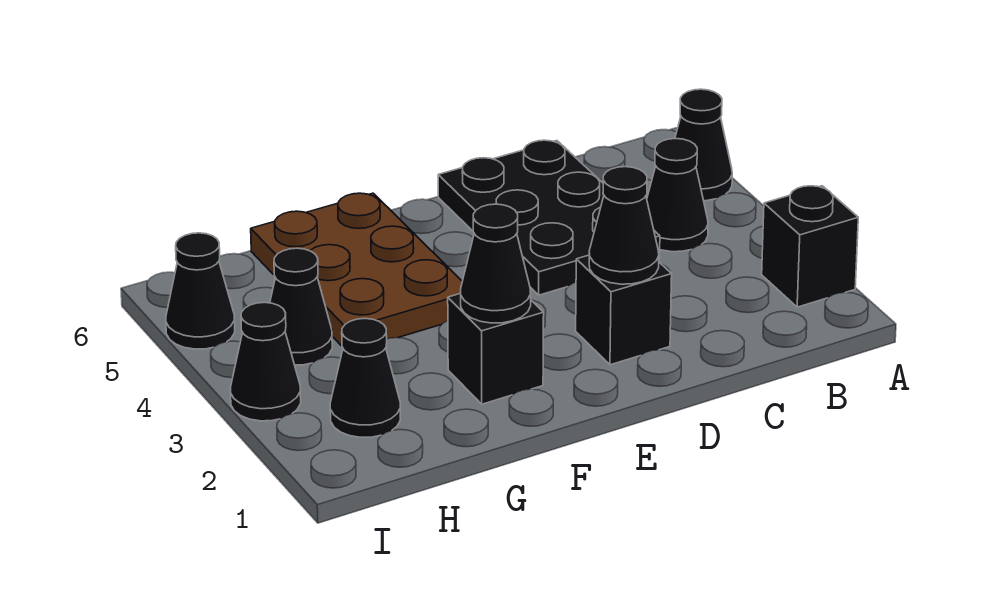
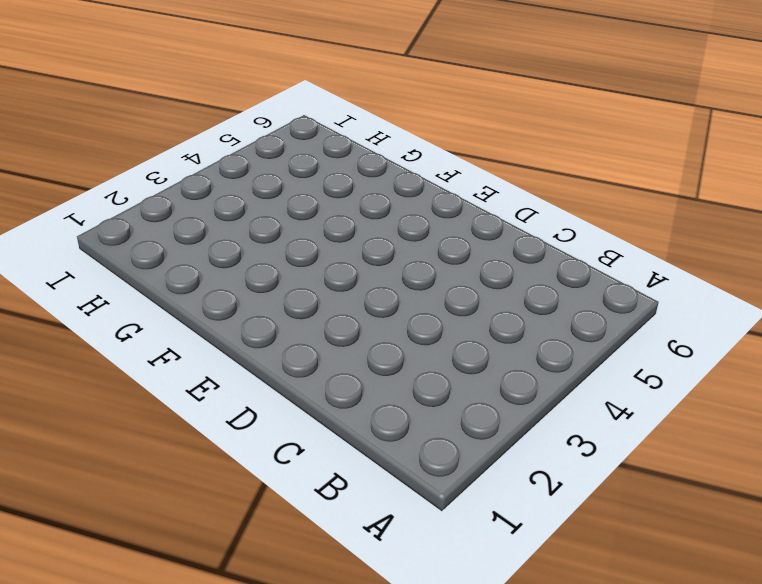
none -> black brick A2 level 1
none -> black cone A5 level 1
none -> black cone B4 level 1

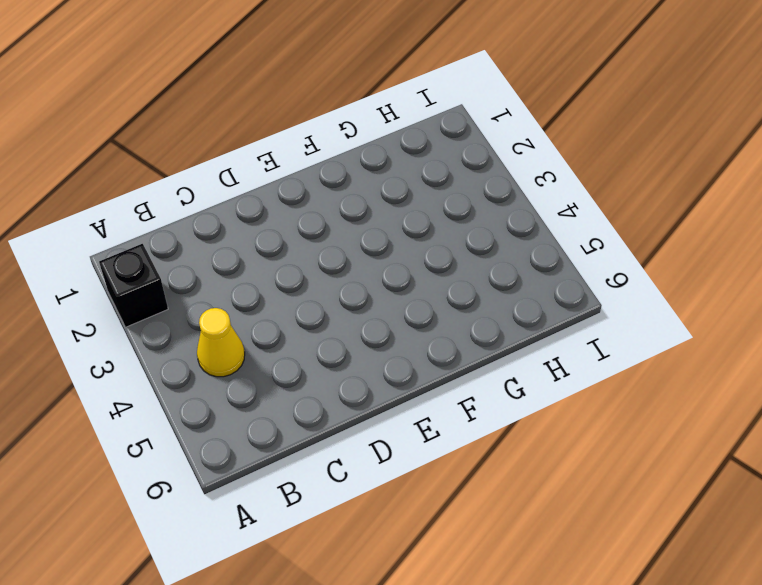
yellow cone B4 level 1 -> black cone B4 level 1
none -> black cone A5 level 1
none -> black plate C4:D6 level 1
none -> black brick D2 level 1

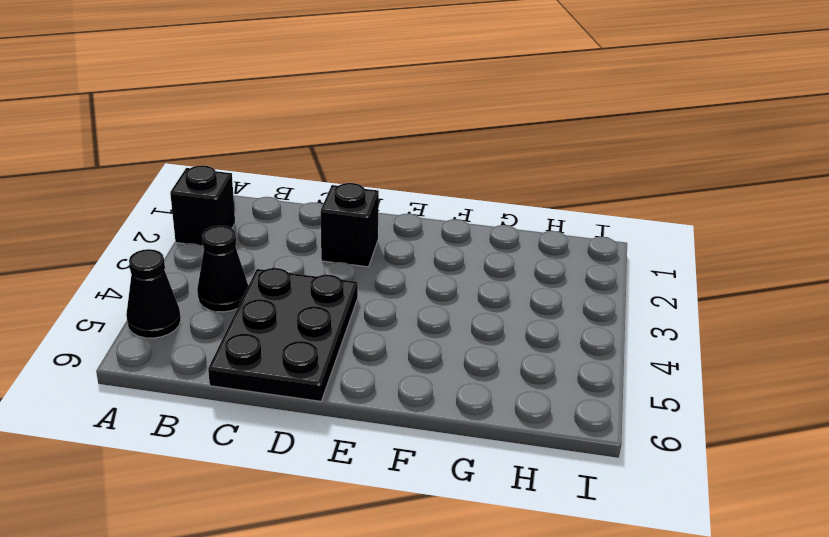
none -> black brick F2 level 1
none -> brown plate F4:G6 level 1
none -> black cone H2 level 1

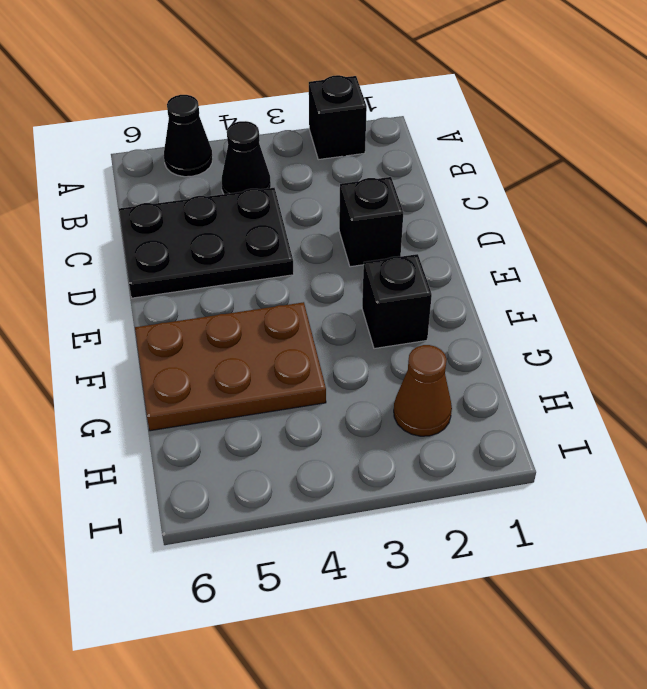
brown cone H2 level 1 -> black cone H2 level 1
none -> black cone H4 level 1
none -> black cone I3 level 1
none -> black cone I5 level 1

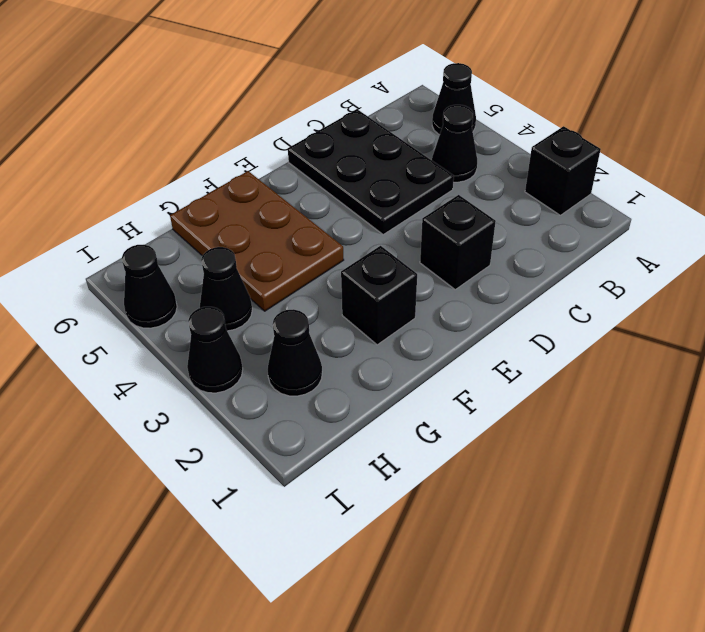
none -> black cone D2 level 2
none -> black cone F2 level 2

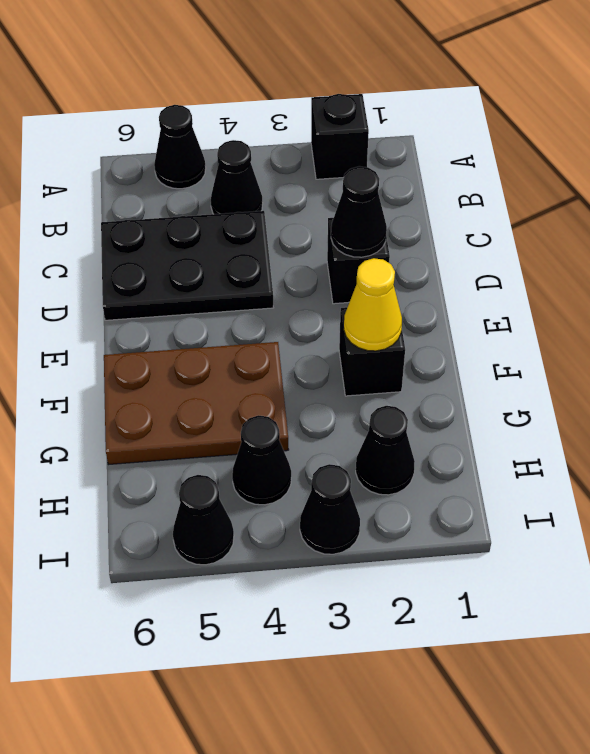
yellow cone F2 level 2 -> black cone F2 level 2

